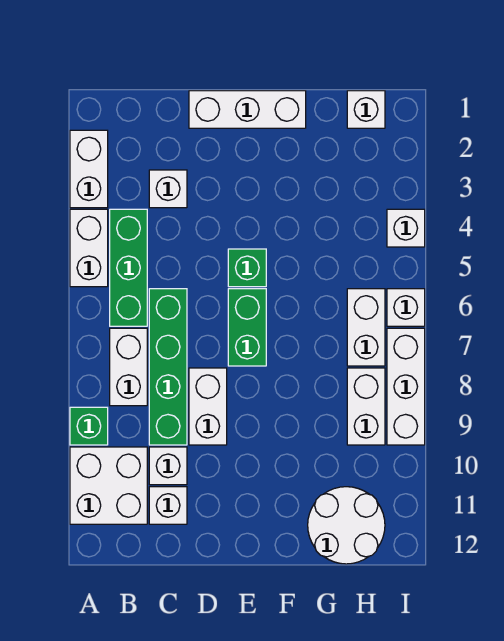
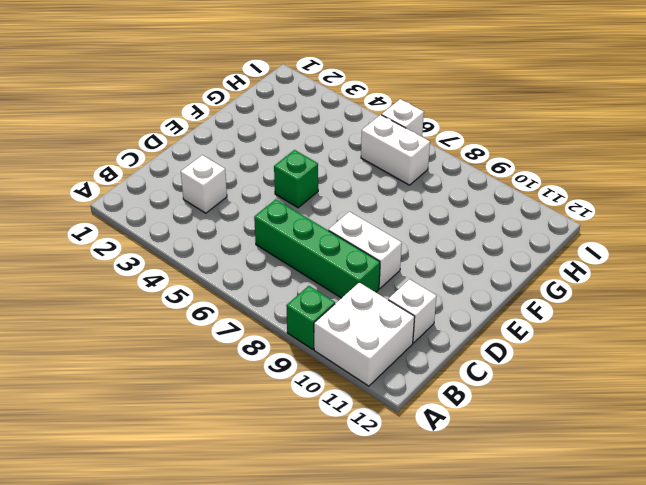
none -> white brick A2:A3 level 1
none -> white brick A4:A5 level 1
none -> green brick B4:B6 level 1

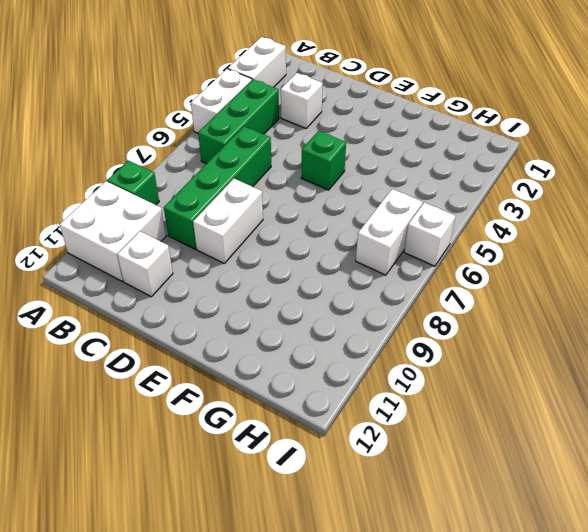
none -> white brick B7:B8 level 1
none -> white brick C10 level 1
none -> white brick D1:F1 level 1

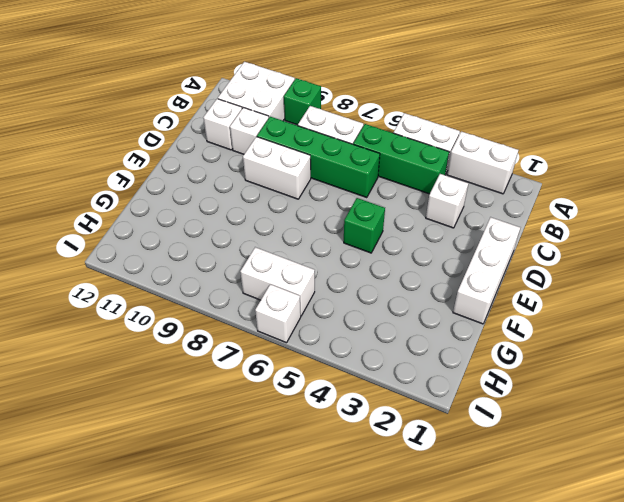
none -> green brick E6:E7 level 1
none -> white round brick G11:H12 level 1
none -> white brick H1 level 1

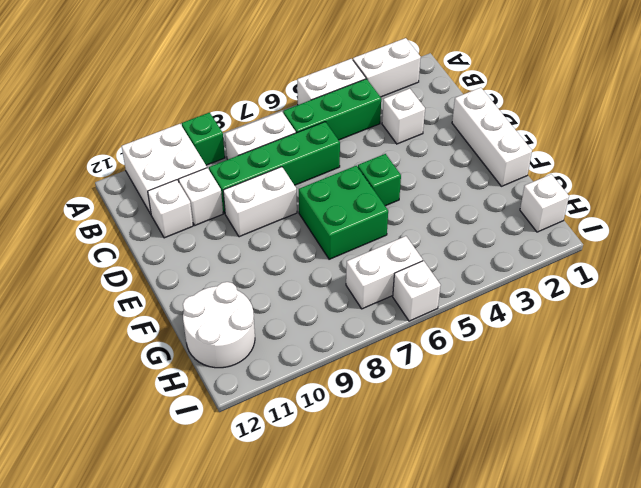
green brick E6:F7 level 1 -> green brick E6:E7 level 1
none -> white brick H8:H9 level 1
none -> white brick I4 level 1
none -> white brick I7:I9 level 1

